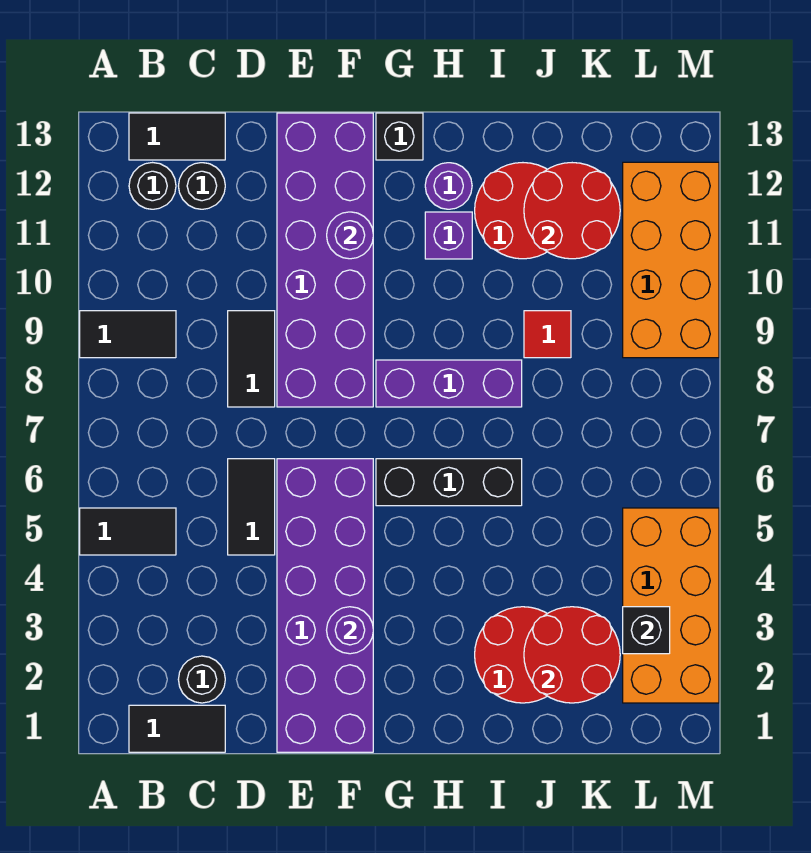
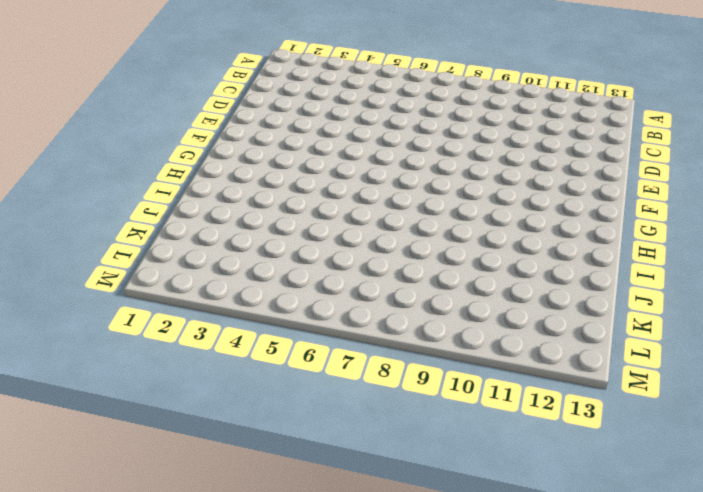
none -> black tile A5:B5 level 1
none -> black tile A9:B9 level 1
none -> black tile B1:C1 level 1

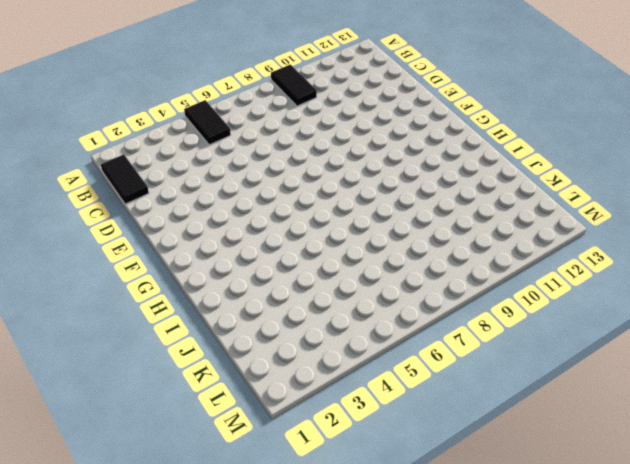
none -> black round brick B12 level 1
none -> black tile B13:C13 level 1
none -> black round brick C2 level 1

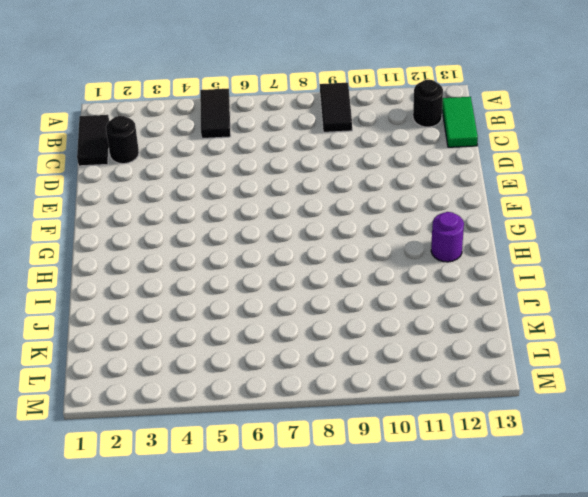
green tile B13:C13 level 1 -> black tile B13:C13 level 1
none -> black round brick C12 level 1
none -> black tile D5:D6 level 1
none -> black tile D8:D9 level 1

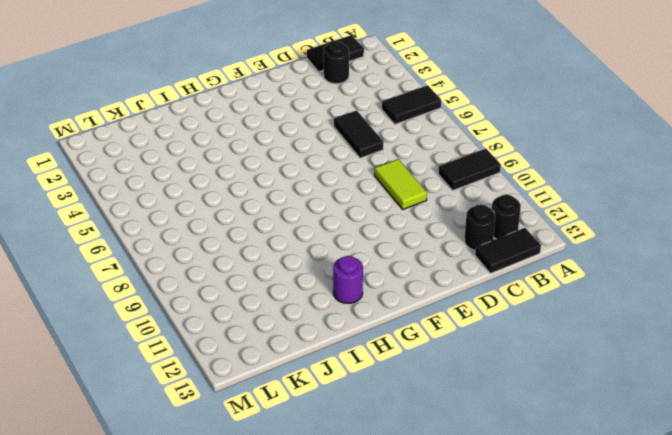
lime tile D8:D9 level 1 -> black tile D8:D9 level 1
none -> purple brick E1:F6 level 1
none -> purple brick E8:F13 level 1
none -> black brick G6:I6 level 1

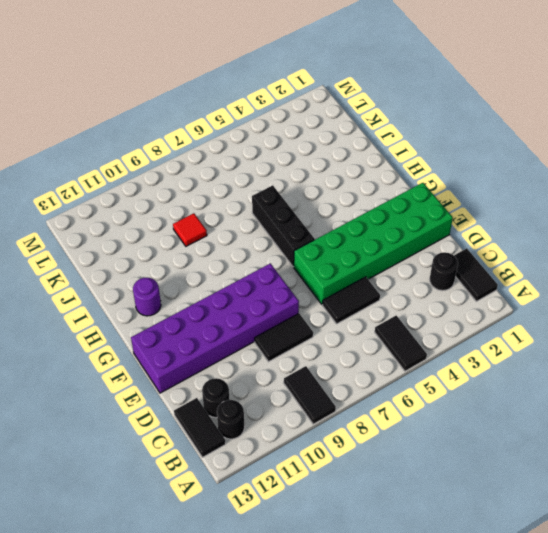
green brick E1:F6 level 1 -> purple brick E1:F6 level 1
none -> purple brick G8:I8 level 1
none -> black brick G13 level 1
none -> purple brick H11 level 1

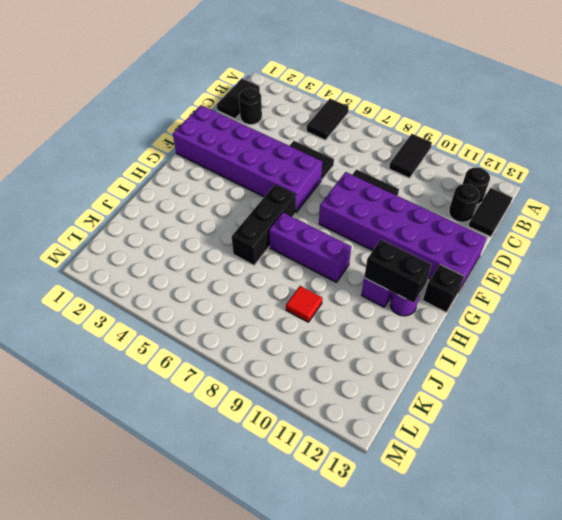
purple brick H7:H9 level 1 -> purple brick G8:I8 level 1
black brick H11:H12 level 2 -> none
none -> red round brick I2:J3 level 1
none -> red round brick I11:J12 level 1
none -> orange brick L2:M5 level 1

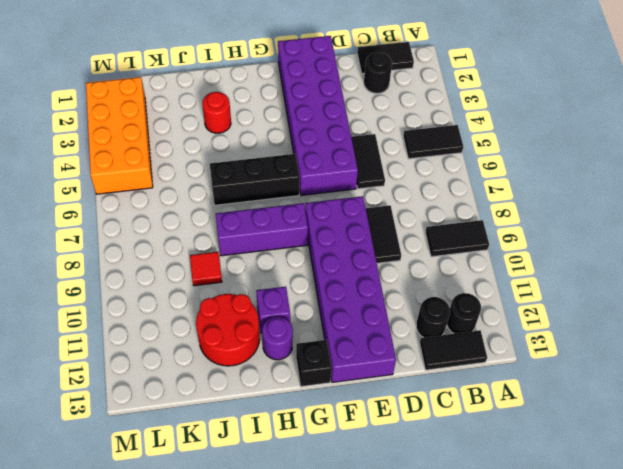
red round brick I3 level 1 -> red round brick I2:J3 level 1
none -> orange brick L9:M12 level 1
none -> purple round brick F3 level 2
none -> purple round brick F11 level 2

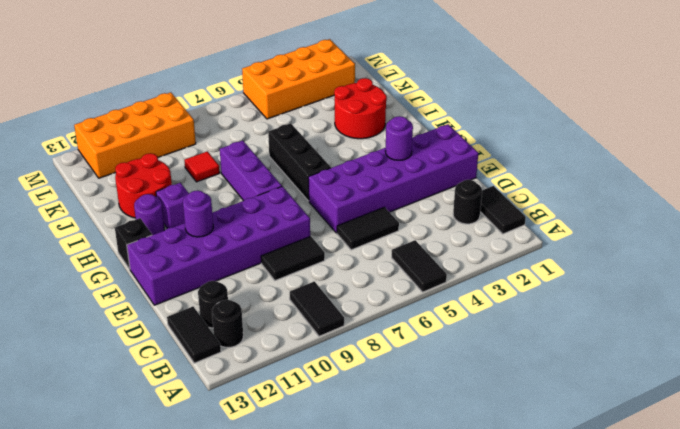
none -> red round brick J2:K3 level 2
none -> red round brick J11:K12 level 2
none -> black brick L3 level 2

